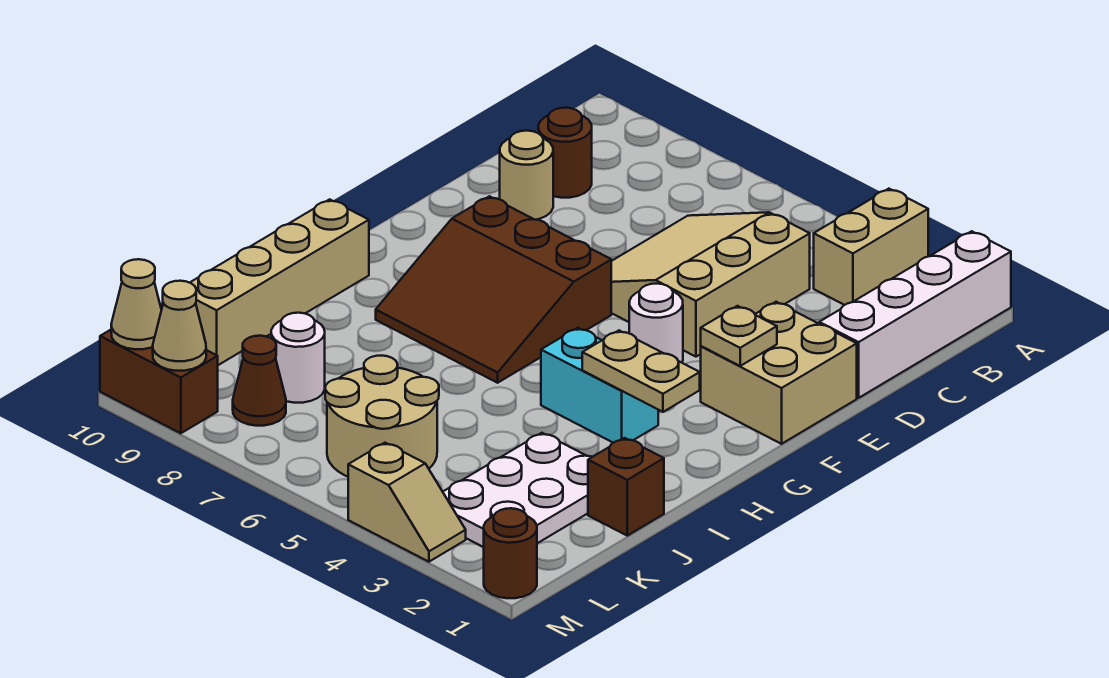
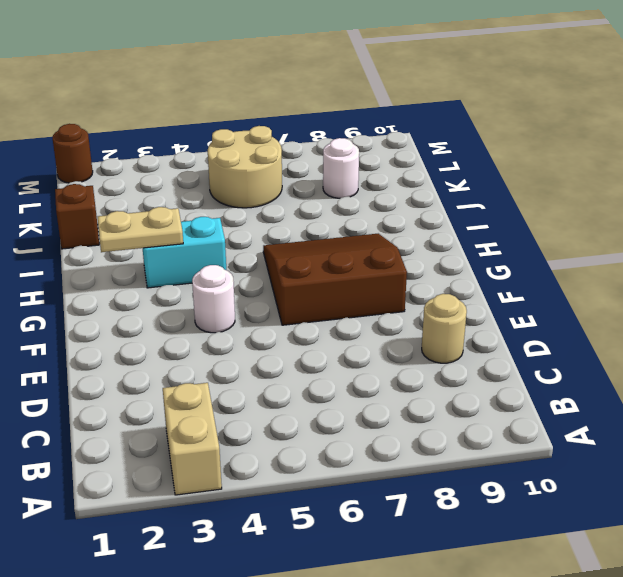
none -> white brick A1:D1 level 1
none -> tan slope C4:E6 level 1 top 4
none -> brown round brick C9 level 1

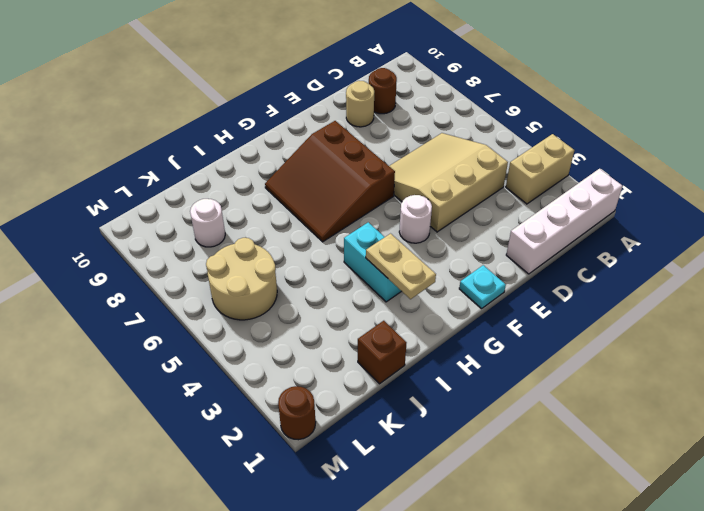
cyan plate F1 level 1 -> tan brick E1:F2 level 1
none -> tan brick H10:K10 level 1
none -> white plate J2:L3 level 1
none -> brown cone L8 level 1

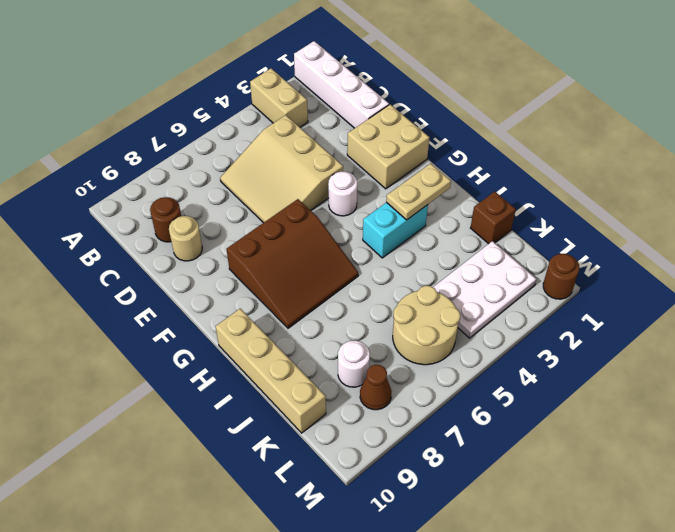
white plate K2:L4 level 1 -> white plate J2:L3 level 1
none -> tan slope M3:M4 level 1 top 4
none -> brown brick M9:M10 level 1
none -> tan plate F2 level 2

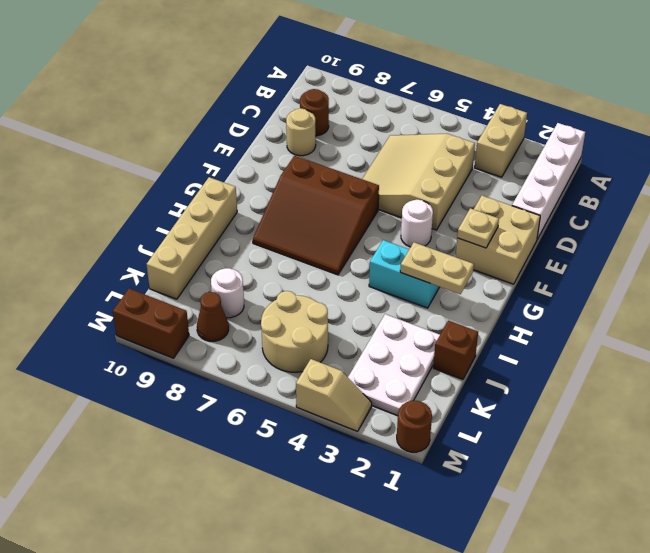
none -> tan cone M9 level 2
none -> tan cone M10 level 2

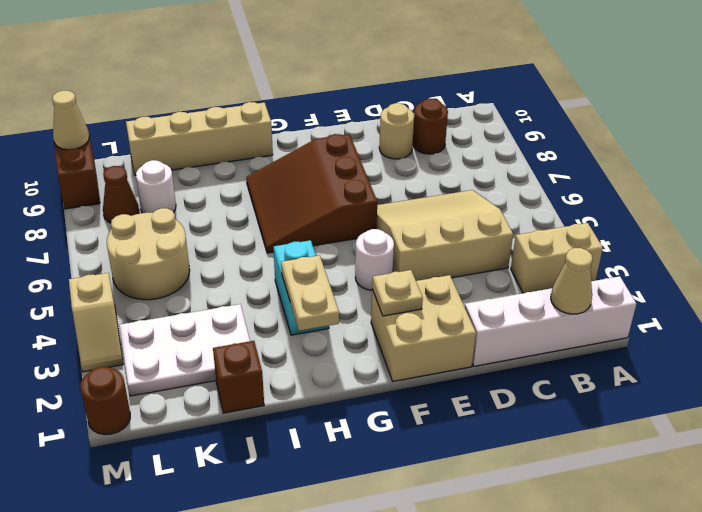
tan cone B1 level 2 -> tan cone M9 level 2

